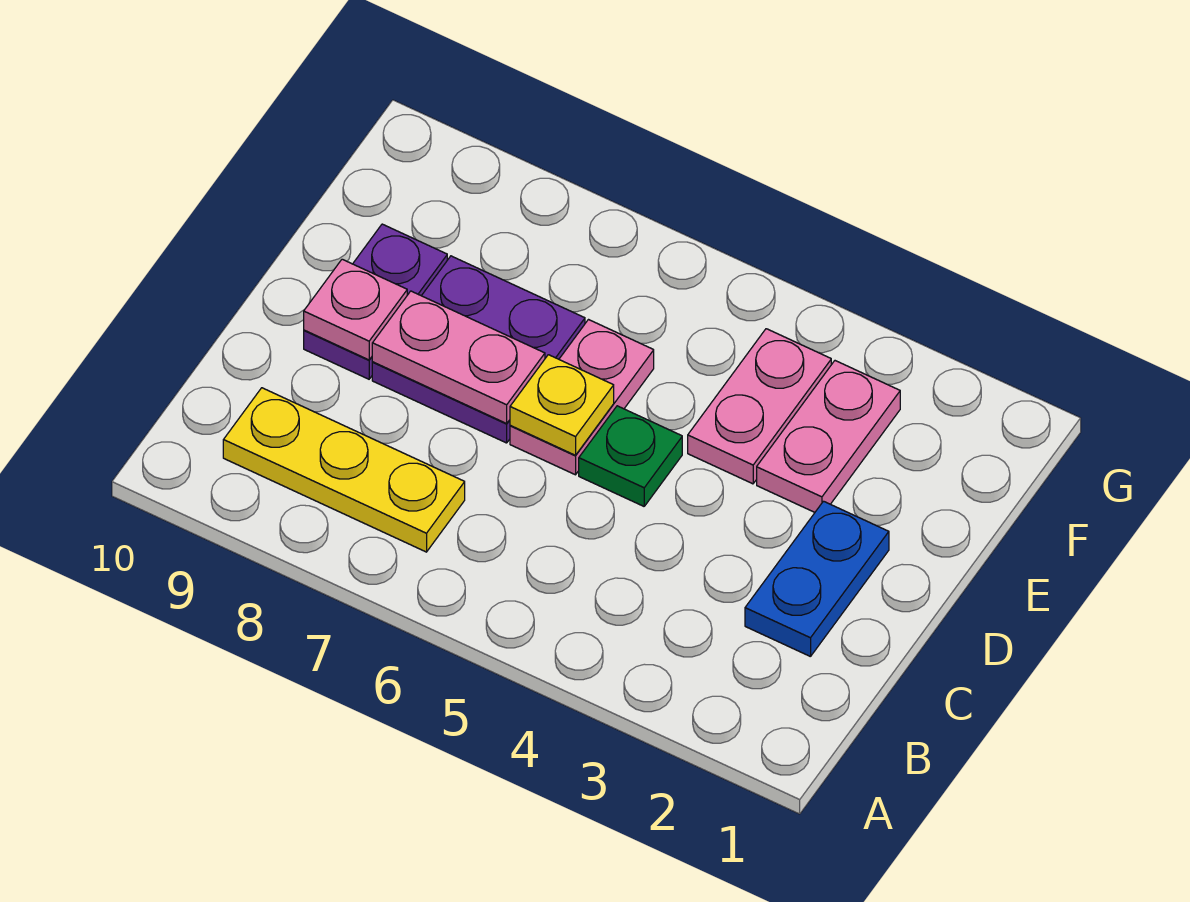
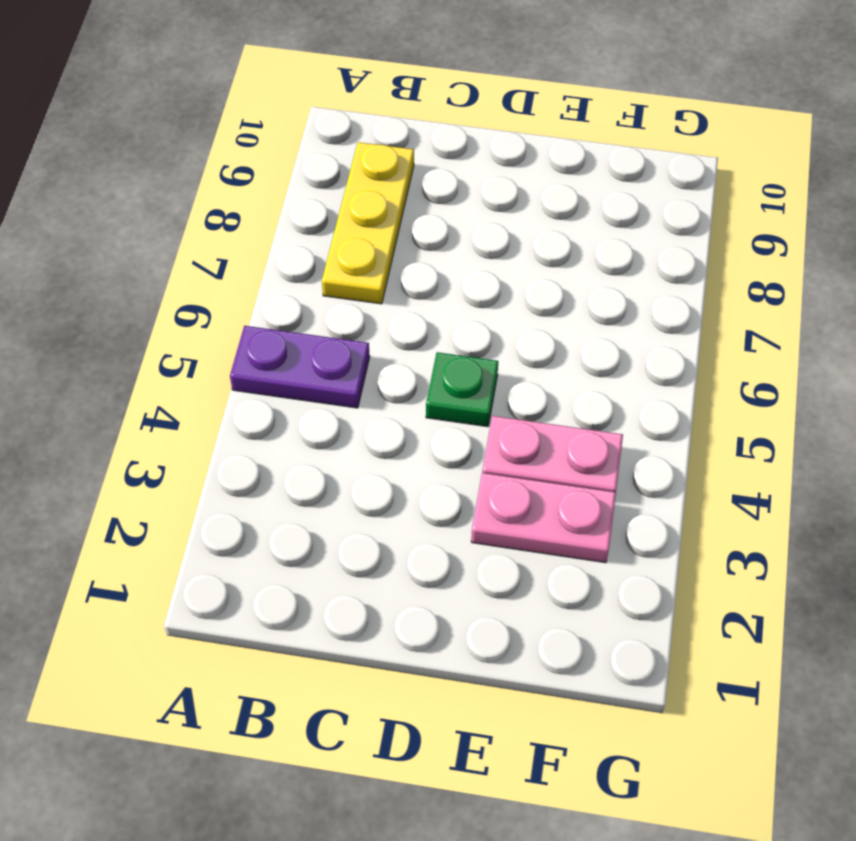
purple plate A5:B5 level 1 -> purple plate D9:E9 level 1
none -> blue plate C2:D2 level 1
none -> pink plate D6:E6 level 1

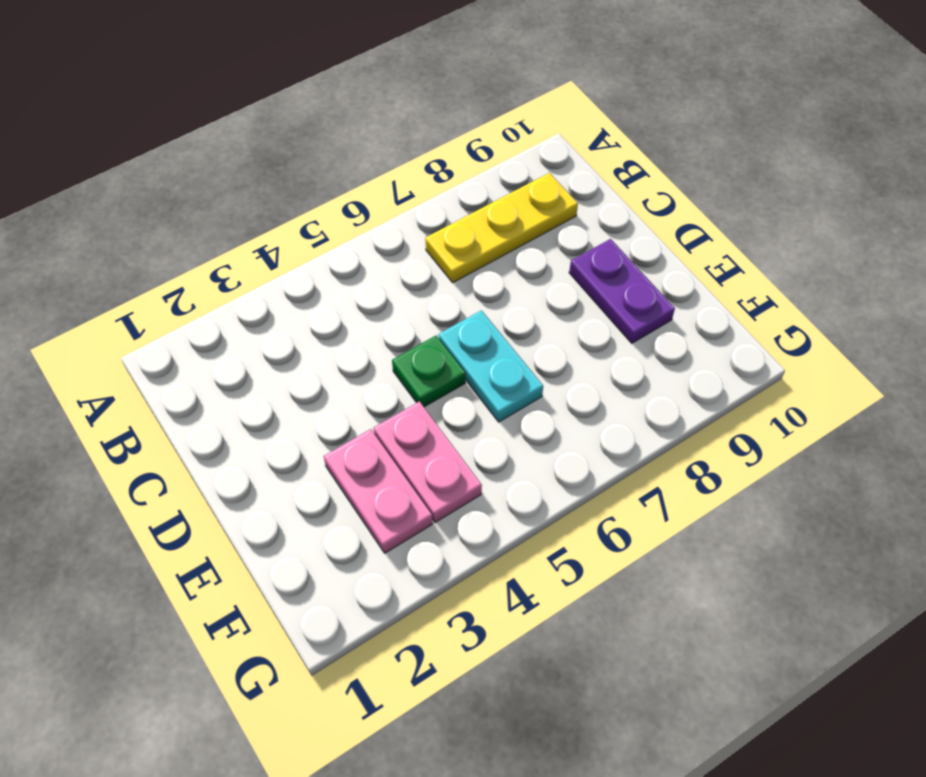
cyan plate D6:E6 level 1 -> pink plate D6:E6 level 1
none -> blue plate C2:D2 level 1
none -> purple plate D7:E8 level 1

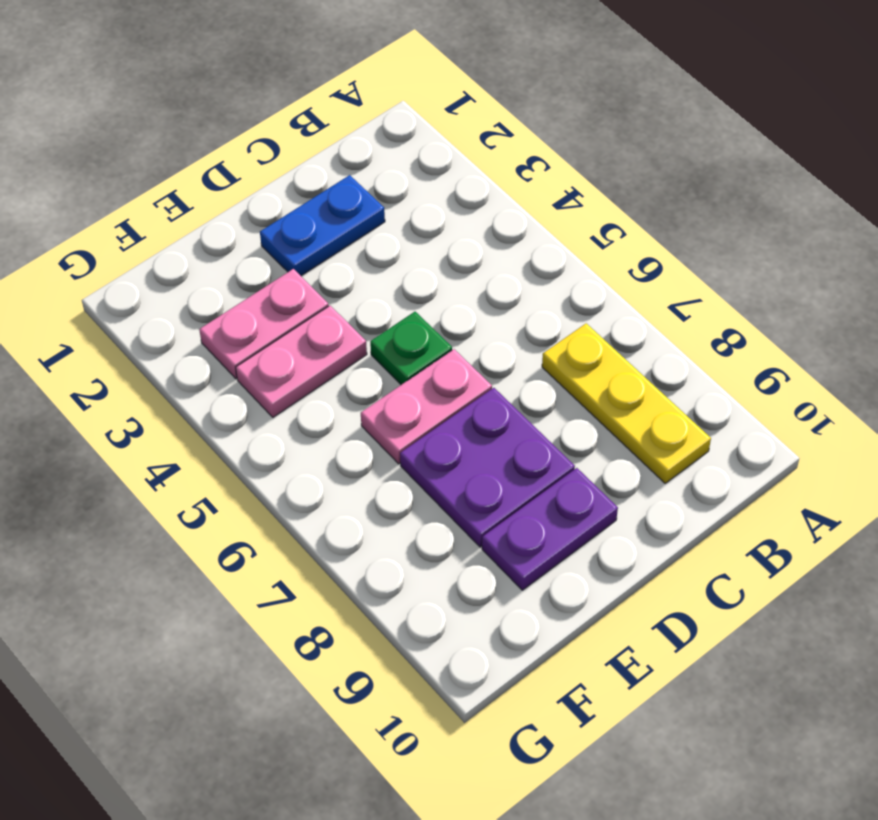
none -> yellow plate D6 level 2
none -> pink plate D7:D8 level 2

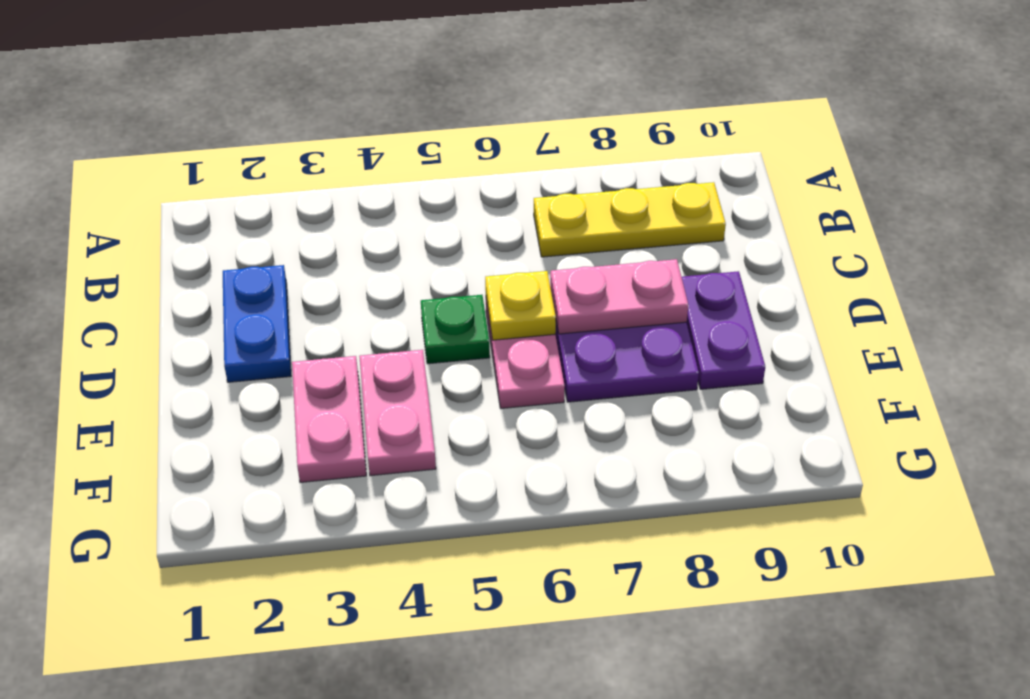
none -> pink plate D9 level 2

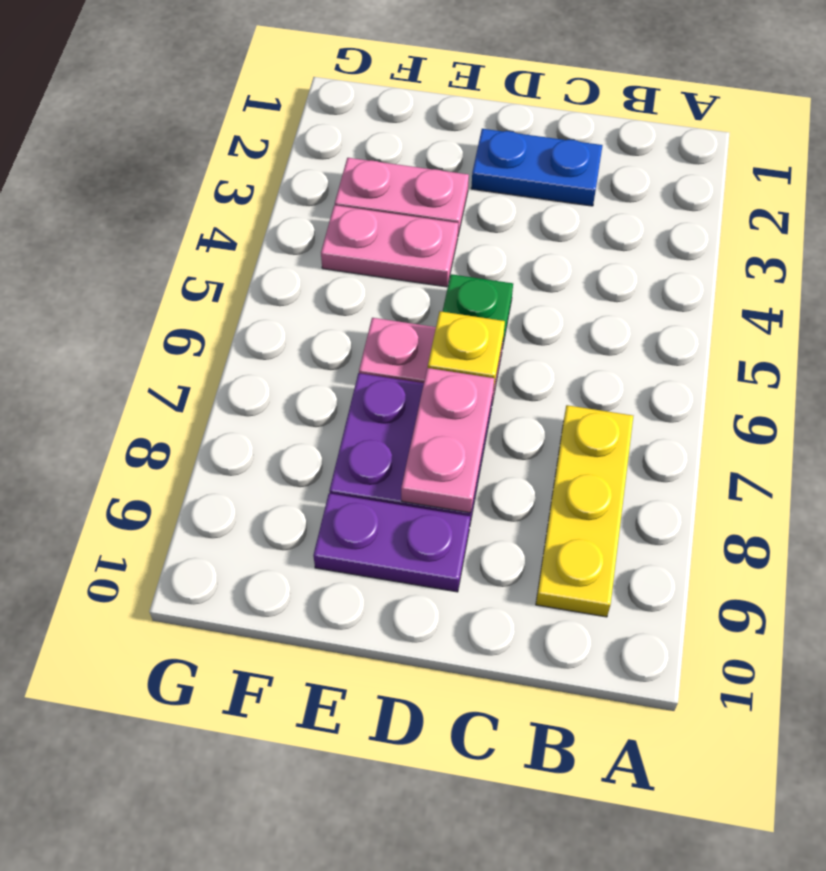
none -> pink plate D9 level 2

